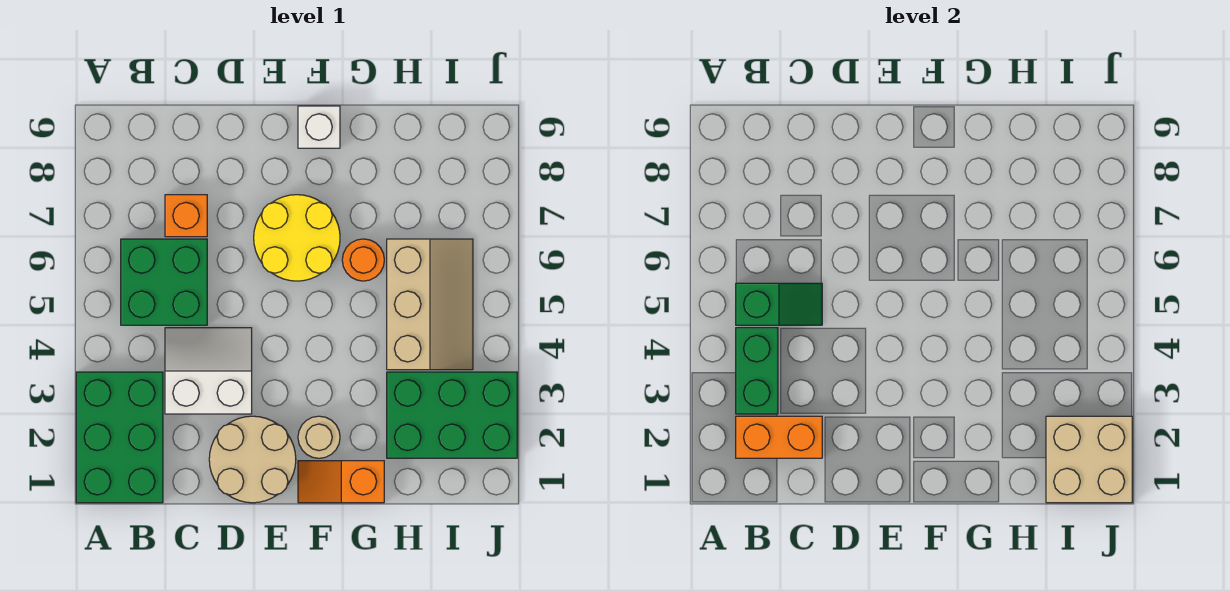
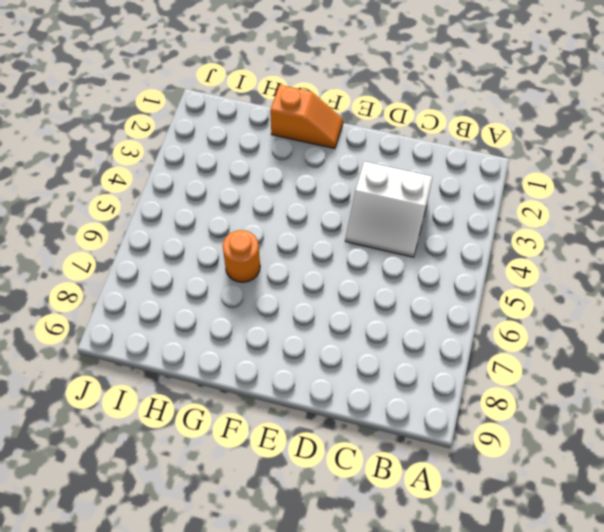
none -> green brick A1:B3 level 1
none -> green brick B5:C6 level 1
none -> orange brick C7 level 1

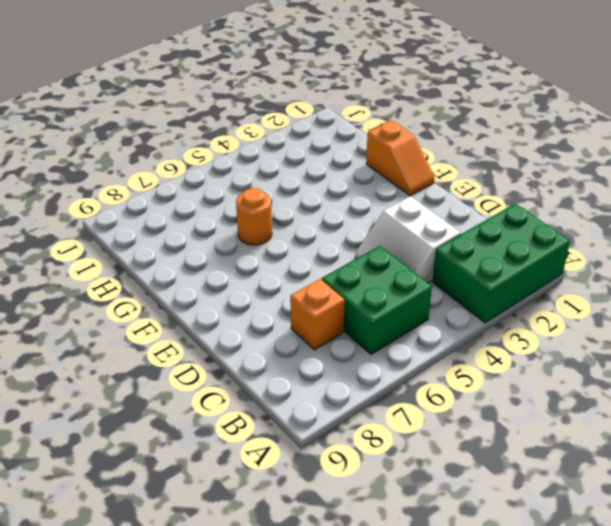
none -> tan round brick D1:E2 level 1
none -> yellow round brick E6:F7 level 1
none -> tan round brick F2 level 1

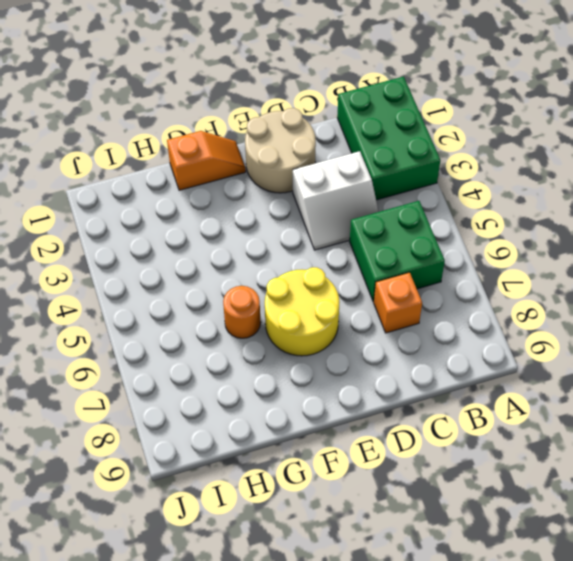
none -> tan round brick F2 level 1
none -> white brick F9 level 1
none -> green brick H2:J3 level 1

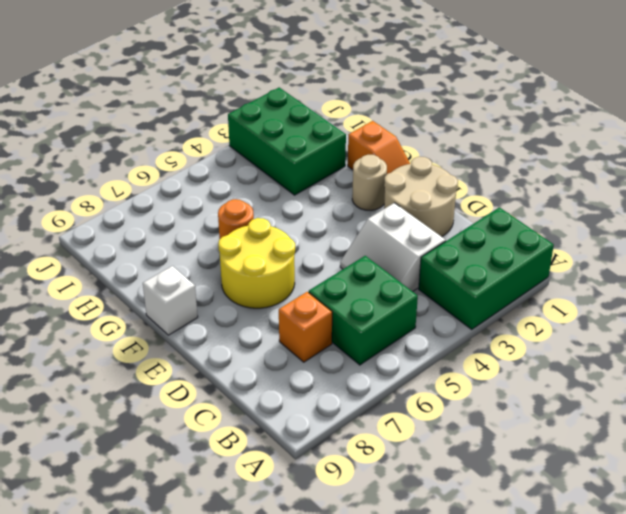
none -> tan slope H4:I6 level 1 top H
none -> orange brick B2:C2 level 2
none -> green brick B3:B4 level 2

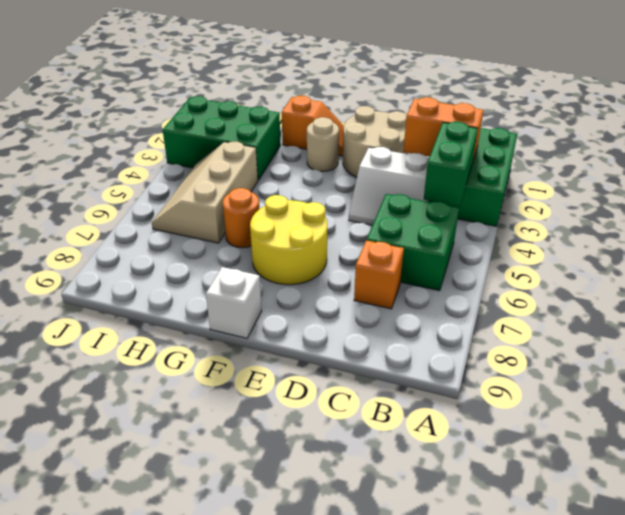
none -> green slope B5:C5 level 2 top B
none -> tan brick I1:J2 level 2

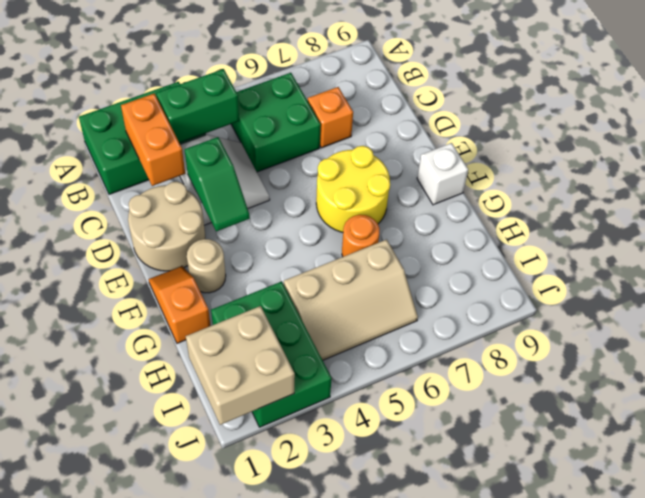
green slope D3:E3 level 2 top D -> green slope B5:C5 level 2 top B

